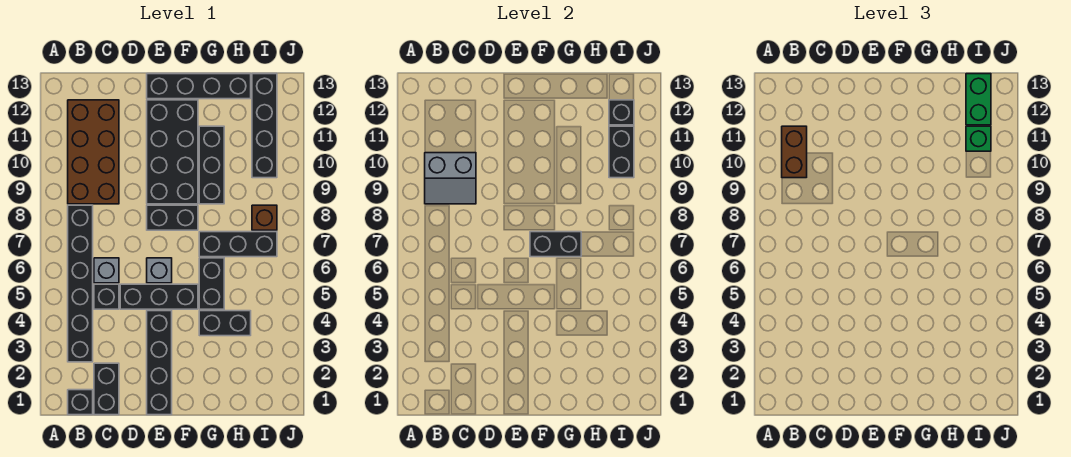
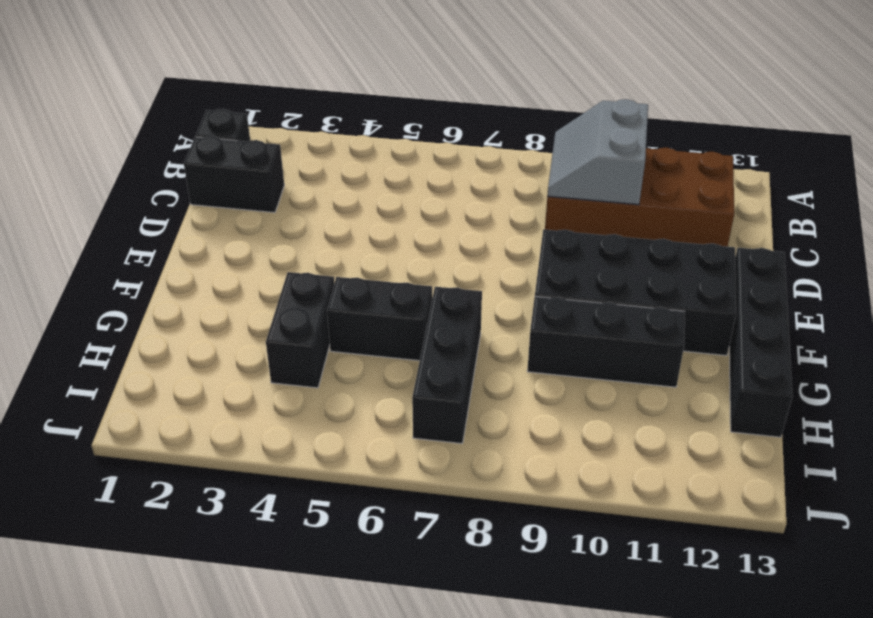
none -> black brick B3:B8 level 1
none -> black brick C5 level 1
none -> grey brick C6 level 1

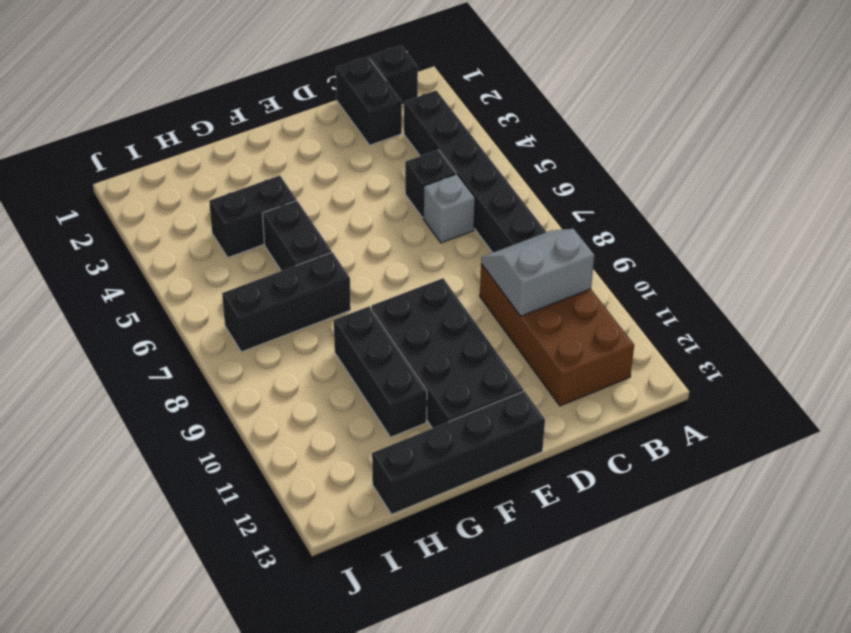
none -> black brick D5:F5 level 1
none -> black brick E1:E4 level 1
none -> grey brick E6 level 1

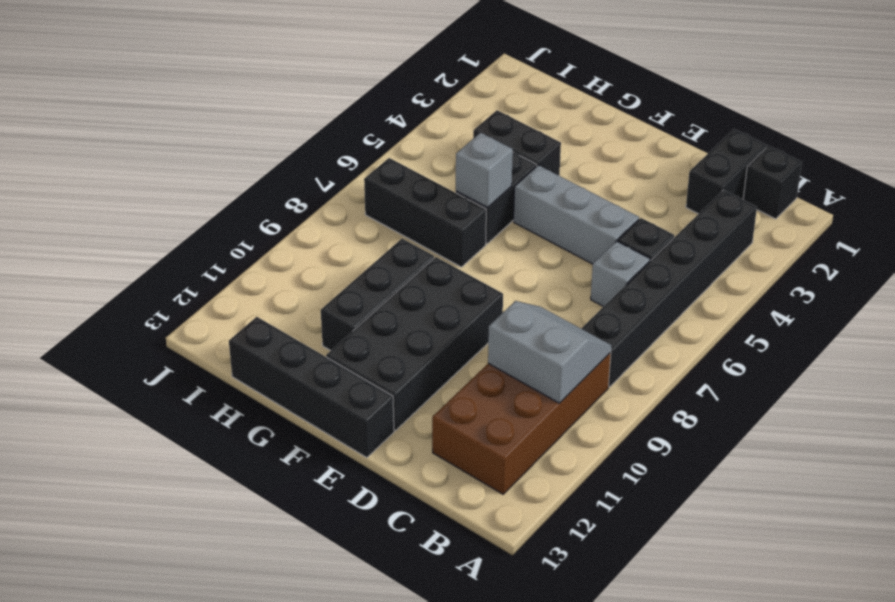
grey brick D5:F5 level 1 -> black brick D5:F5 level 1
grey brick G6 level 2 -> grey brick E6 level 1
none -> black brick E1:E4 level 1
none -> black brick E8:F8 level 1
none -> brown brick I8 level 1

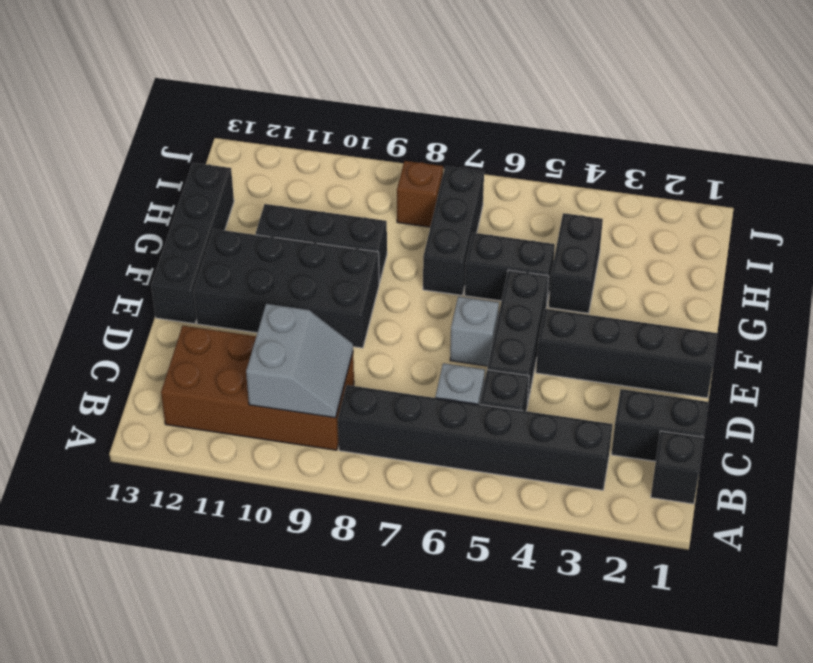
none -> black brick E8:F8 level 1
none -> black brick I10:I13 level 1
none -> black brick F7:G7 level 2

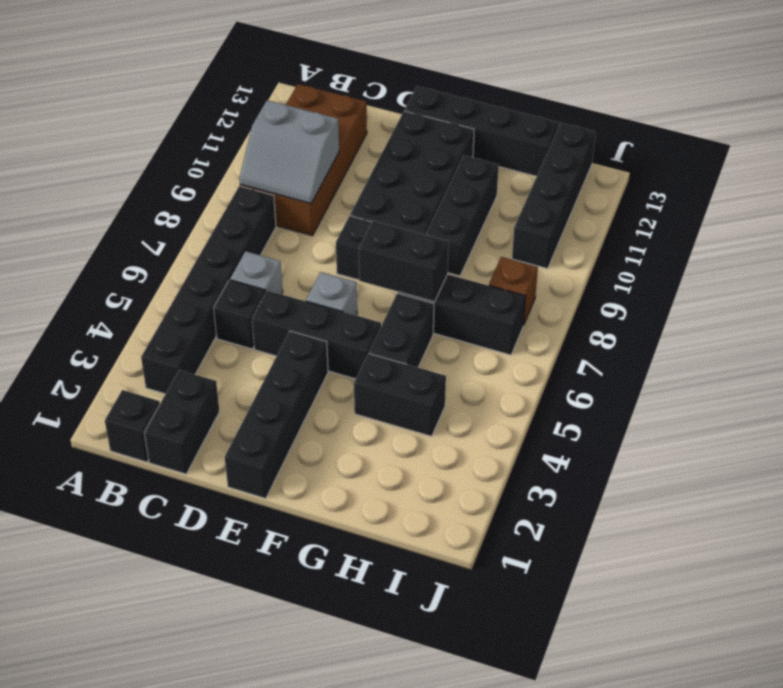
none -> black brick I10:I11 level 2
none -> black brick I12 level 2
none -> brown brick B10:B11 level 3

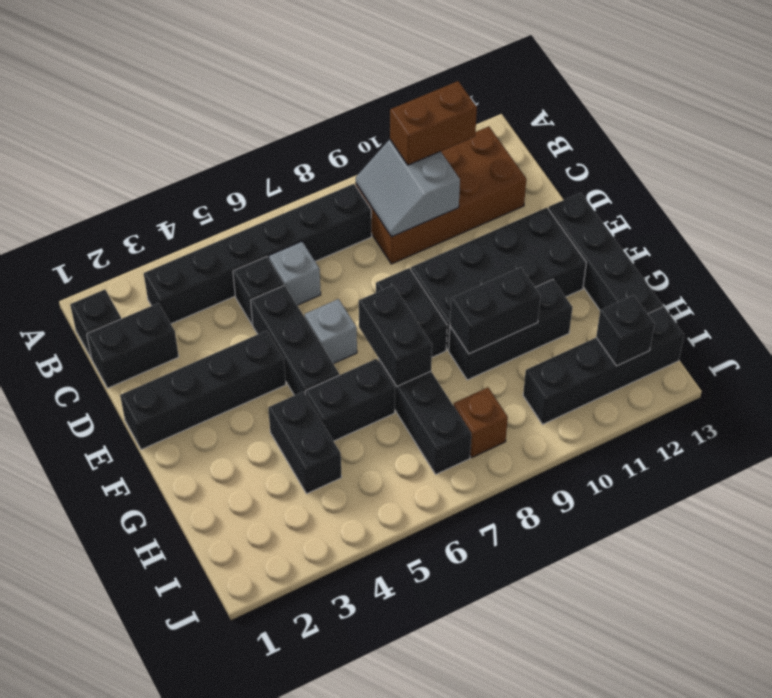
black brick G9:G10 level 2 -> black brick I10:I11 level 2
none -> green brick I11 level 3
none -> green brick I12:I13 level 3

